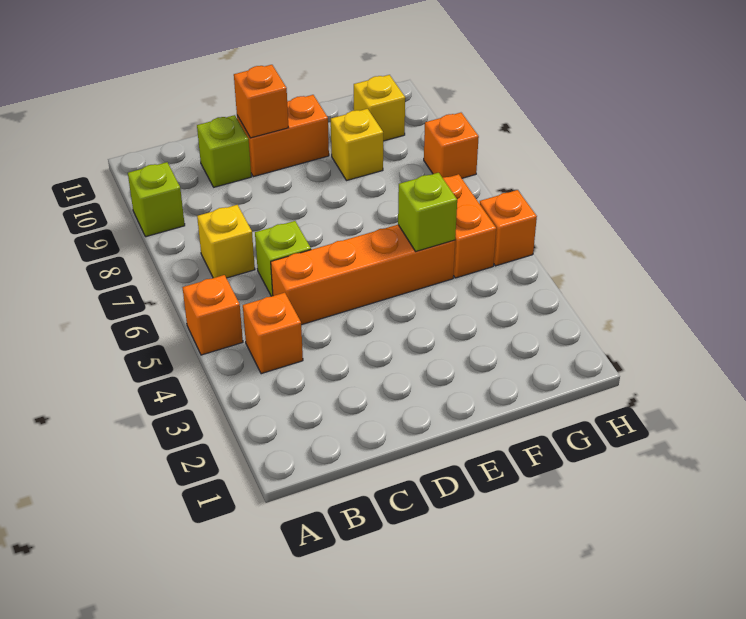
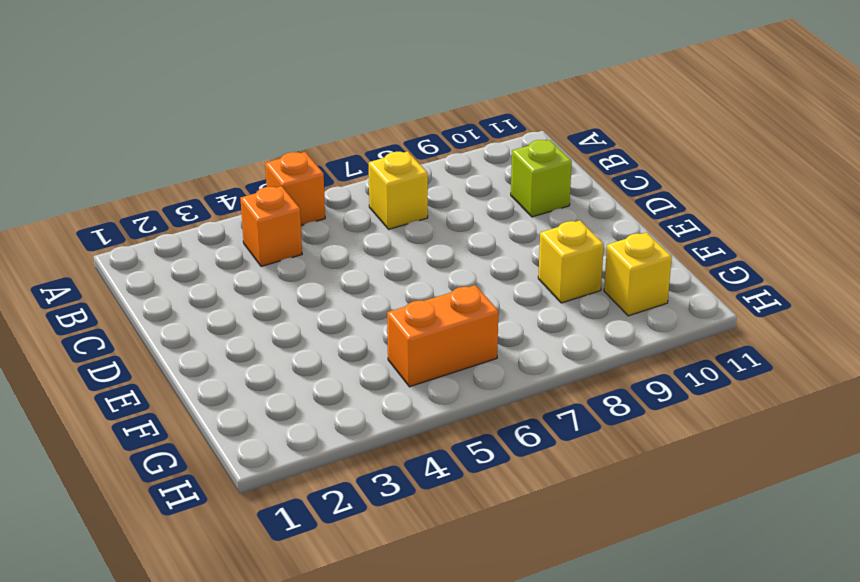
none -> lime brick A9 level 1
none -> orange brick C5:F5 level 1
none -> lime brick C6 level 1

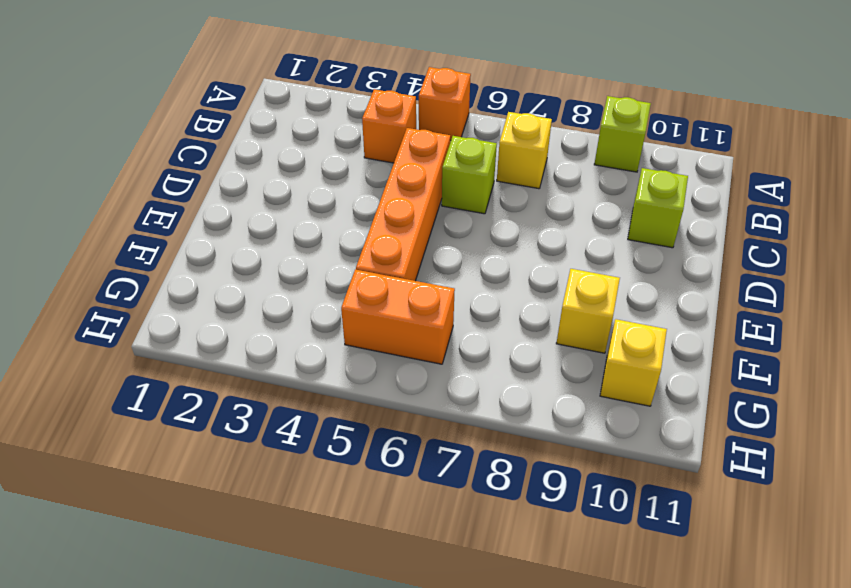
none -> orange brick D10:E10 level 1
none -> orange brick H5 level 1
none -> orange brick H8 level 1

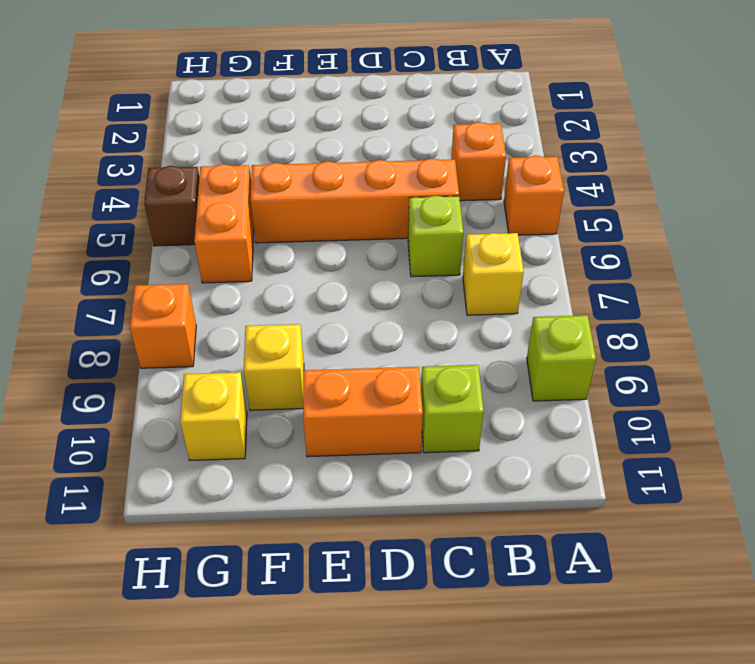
brown brick H5 level 1 -> orange brick H5 level 1
none -> orange brick D10 level 2
none -> lime brick F5 level 2

